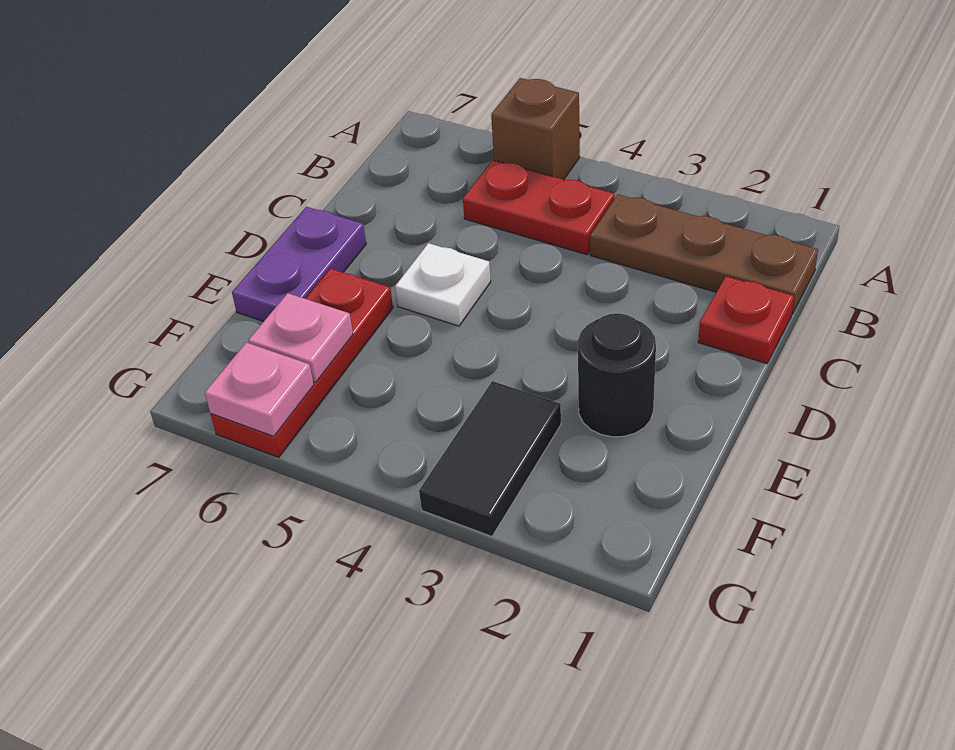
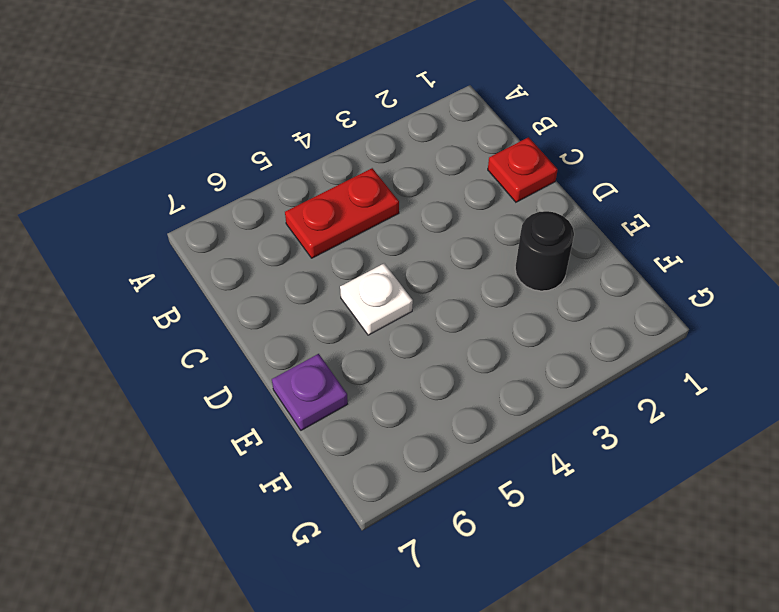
purple plate E7 level 1 -> purple plate D7:E7 level 1
none -> brown brick A5 level 1
none -> brown plate B1:B3 level 1

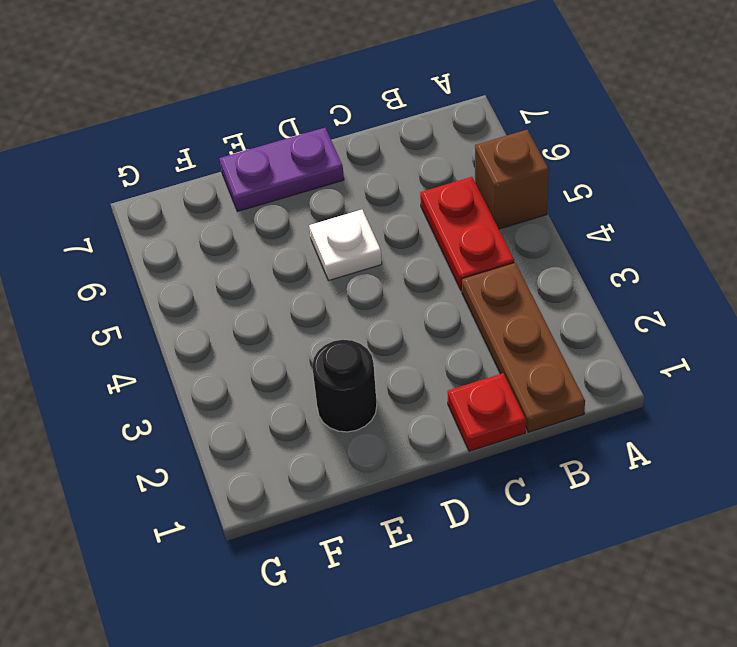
none -> red plate E6:G6 level 1
none -> black tile F3:G3 level 1

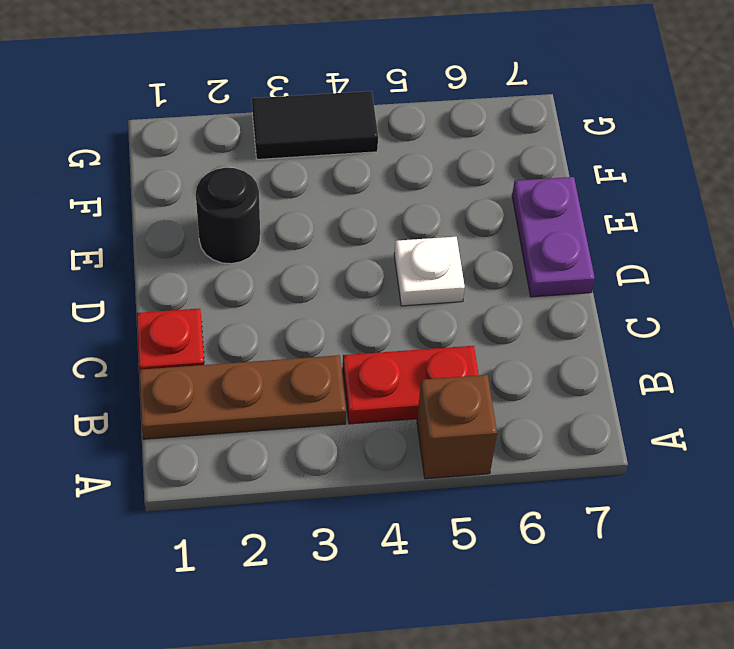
black tile G3:G4 level 1 -> black tile F3:G3 level 1
none -> red plate E6:G6 level 1
none -> pink plate F6 level 2

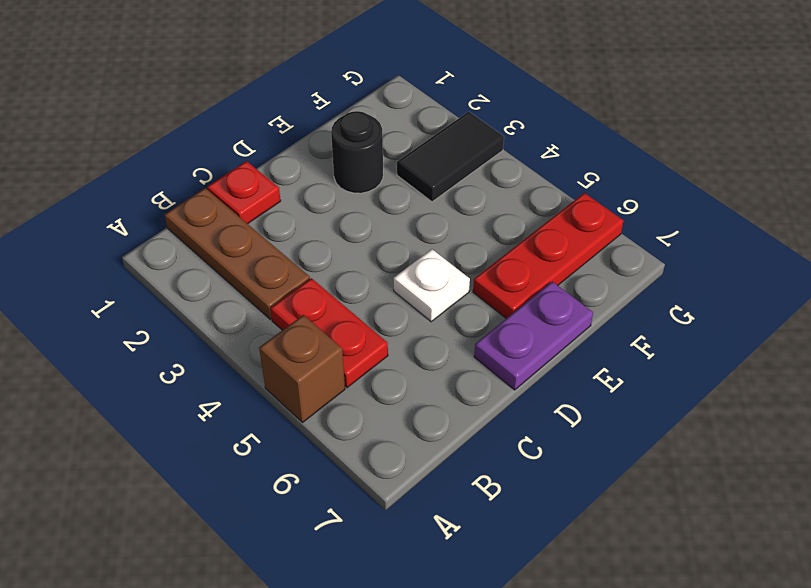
none -> pink plate F6 level 2
none -> pink plate G6 level 2

